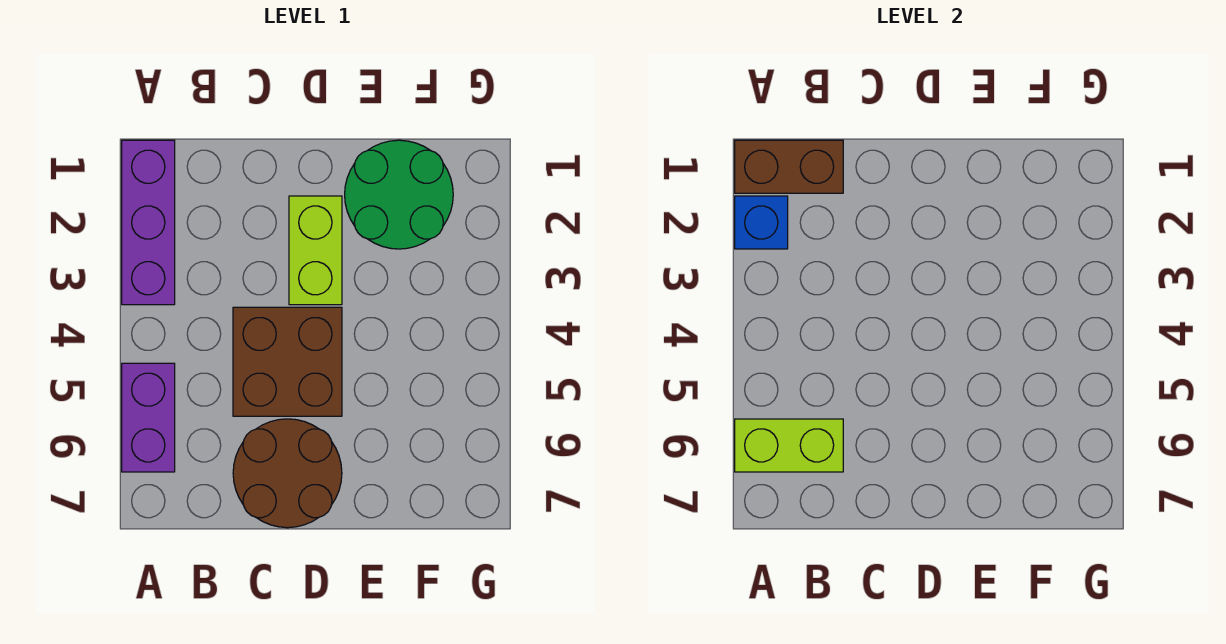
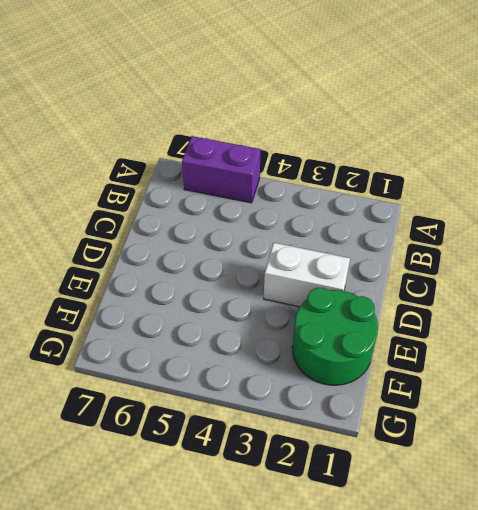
white brick D2:D3 level 1 -> lime brick D2:D3 level 1
none -> purple brick A1:A3 level 1
none -> brown brick C4:D5 level 1

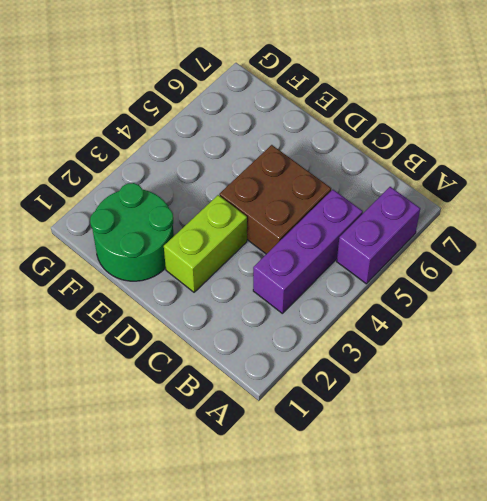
purple brick B3:B5 level 1 -> purple brick A1:A3 level 1
none -> brown round brick C6:D7 level 1
none -> brown brick A1:B1 level 2

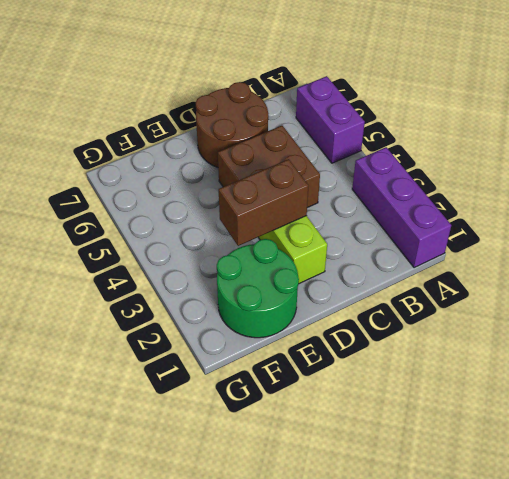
brown brick D3:E3 level 2 -> brown brick A1:B1 level 2
none -> blue brick A2 level 2
none -> lime brick A6:B6 level 2

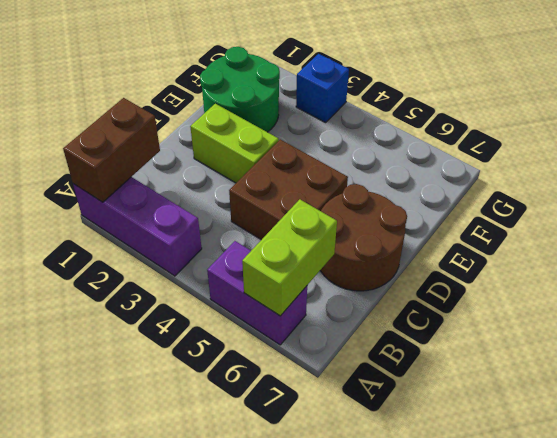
blue brick G3 level 1 -> blue brick A2 level 2

